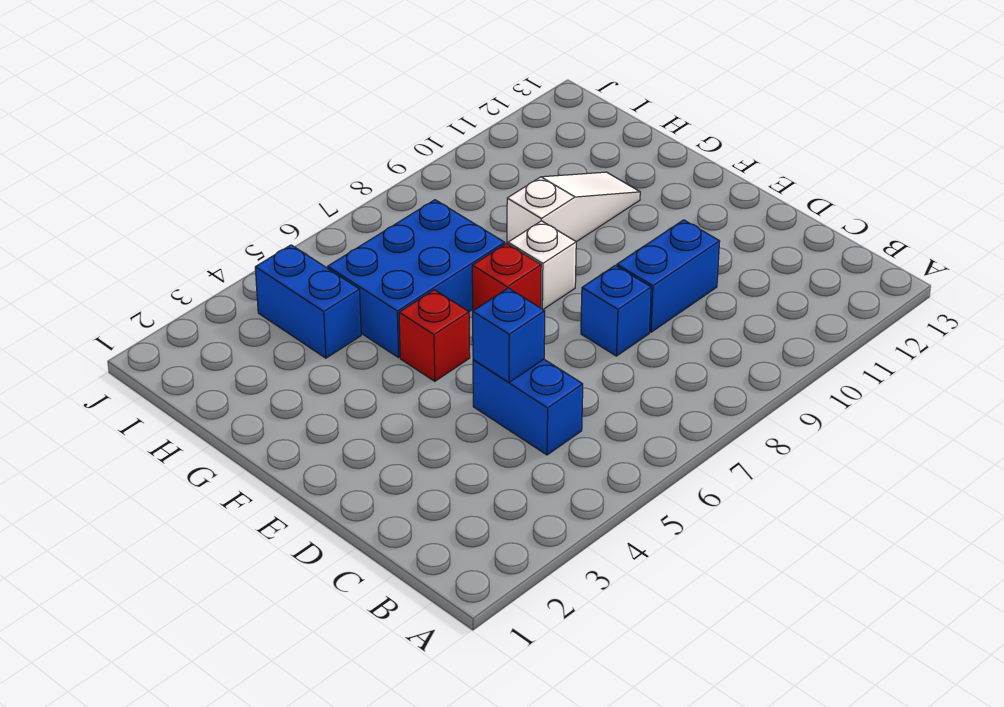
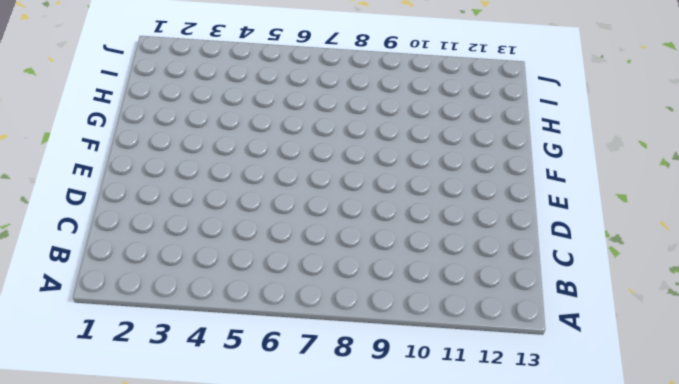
none -> blue brick C5:D5 level 1
none -> blue brick D8 level 1

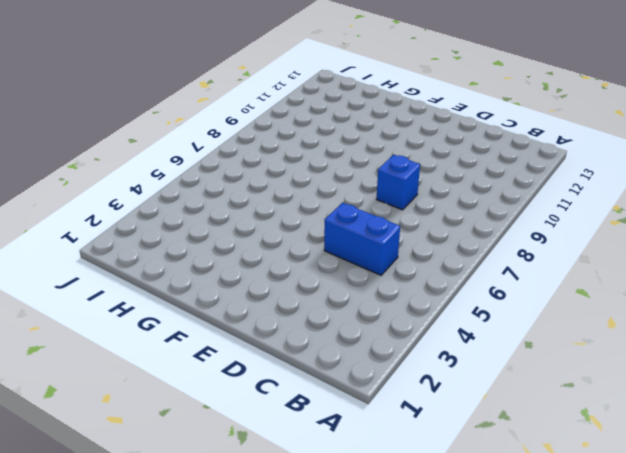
none -> blue brick D9:D10 level 1
none -> red brick F5 level 1

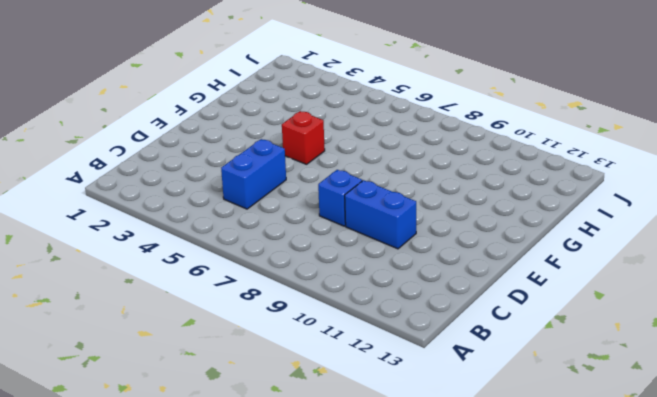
none -> red brick F7 level 1
none -> white brick F8 level 1

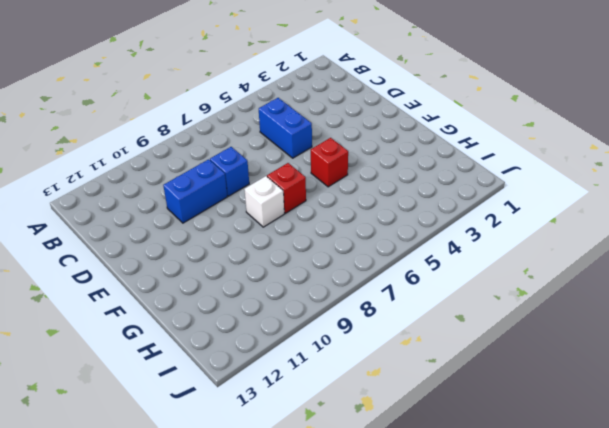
none -> blue brick G5:H7 level 1
none -> white slope G9:G11 level 1 top 9

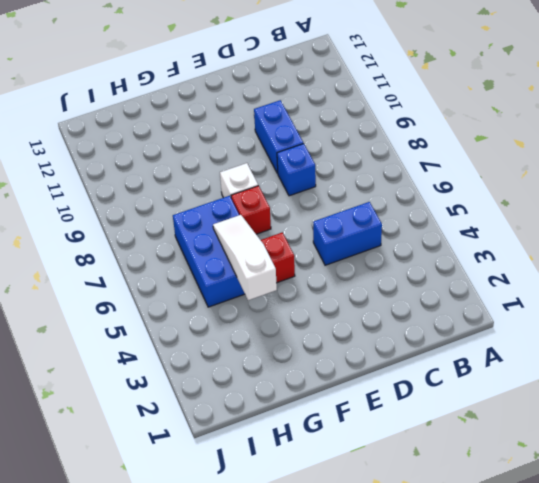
white slope G4:G6 level 2 top 4 -> white slope G9:G11 level 1 top 9
none -> blue brick H4:I4 level 1
none -> blue brick D5 level 2

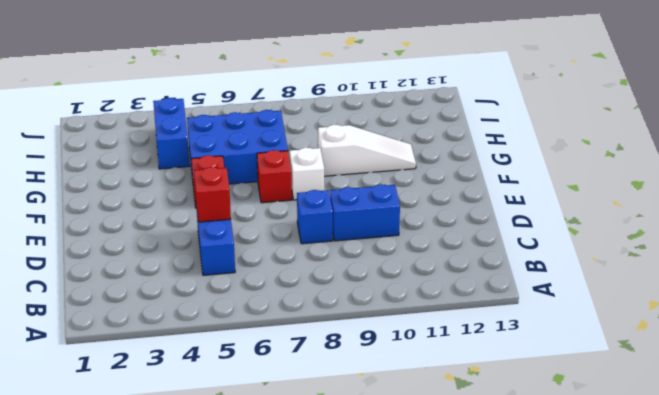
red brick D5 level 2 -> blue brick D5 level 2

